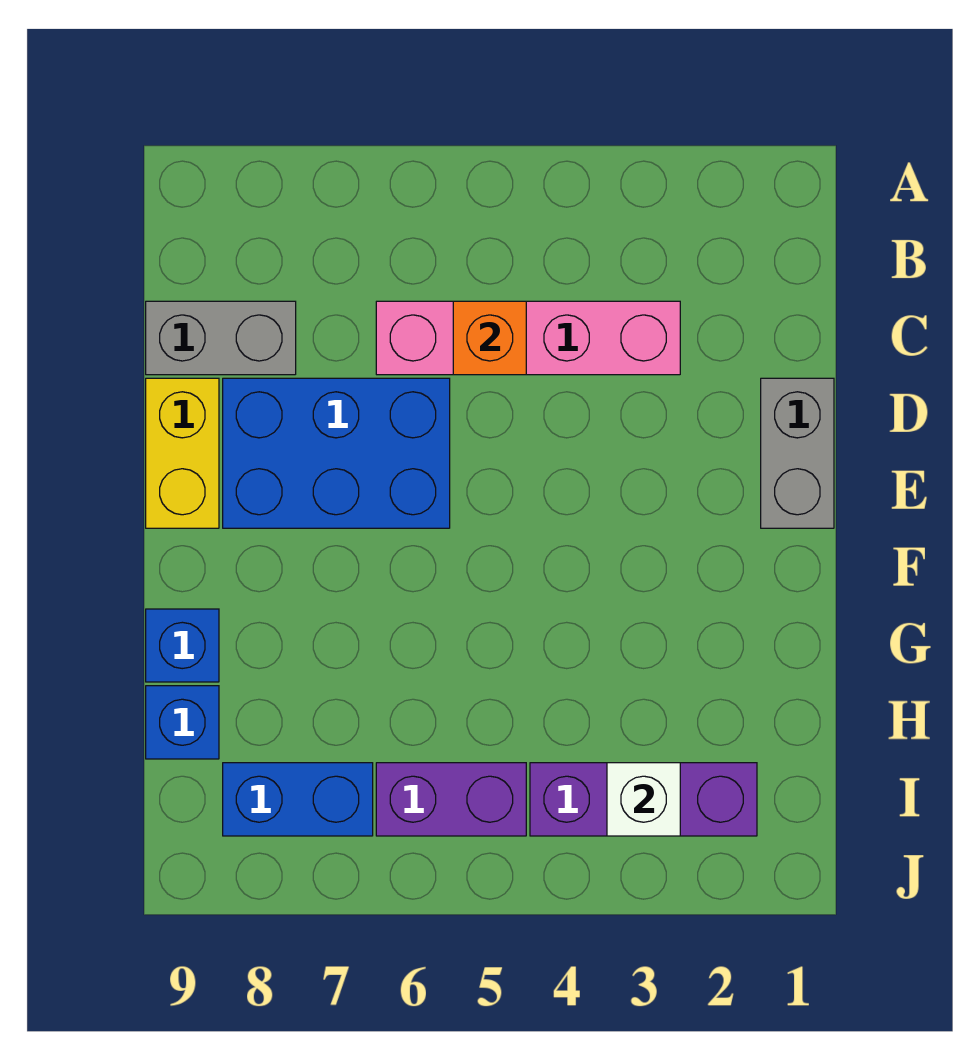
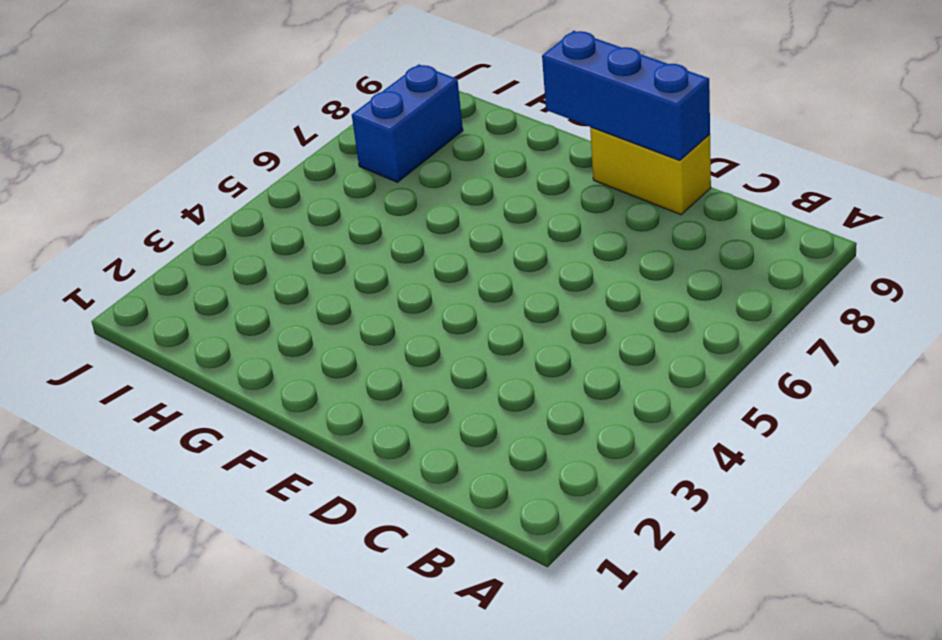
blue brick D9:F9 level 2 -> none
none -> pink brick C3:C6 level 1
none -> grey brick C8:C9 level 1
none -> grey brick D1:E1 level 1

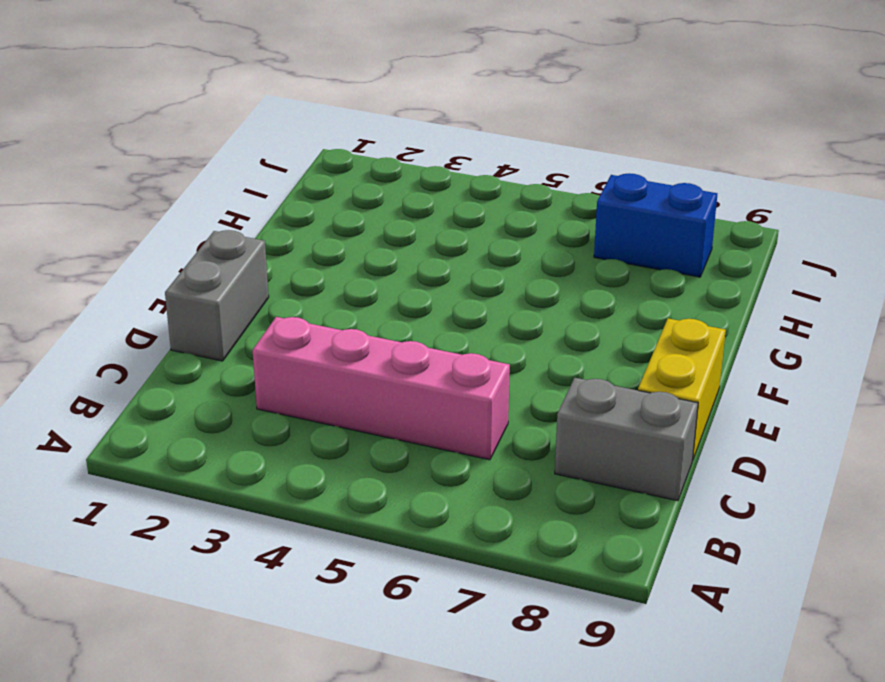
none -> blue brick D6:E8 level 1
none -> blue brick G9 level 1
none -> blue brick H9 level 1

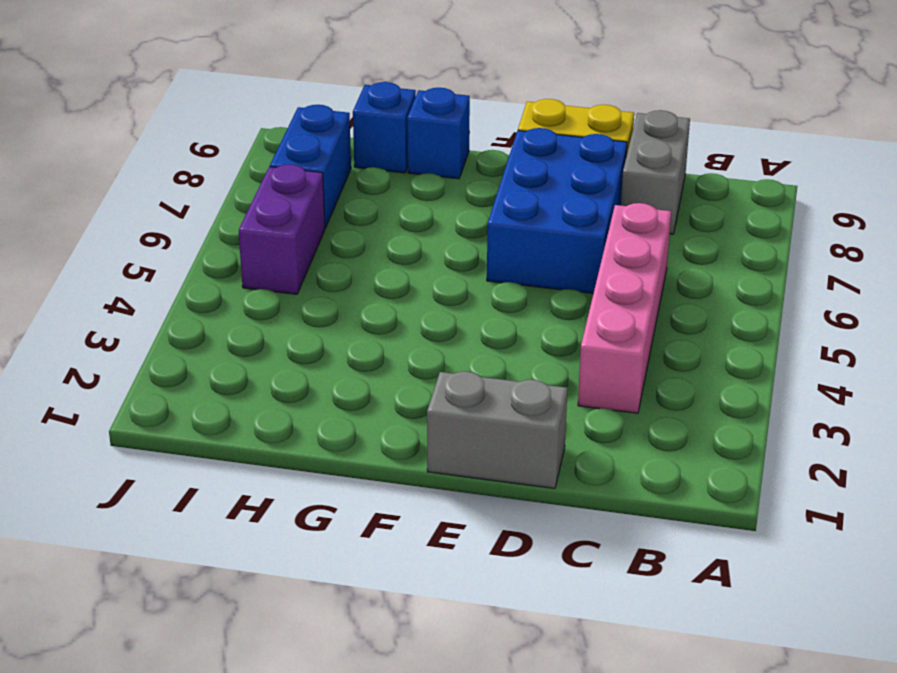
none -> purple brick I2:I4 level 1
none -> orange brick C5 level 2
none -> white brick I3 level 2

